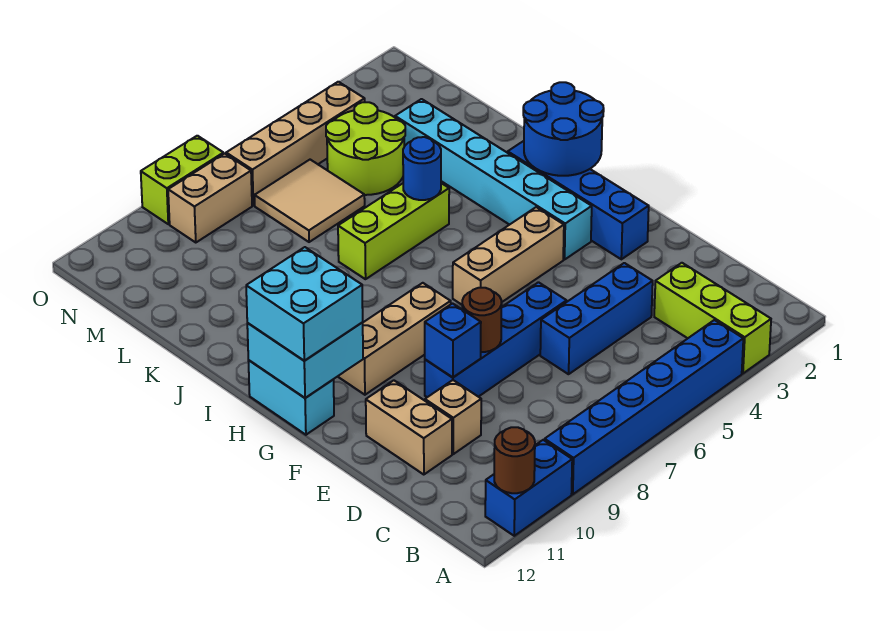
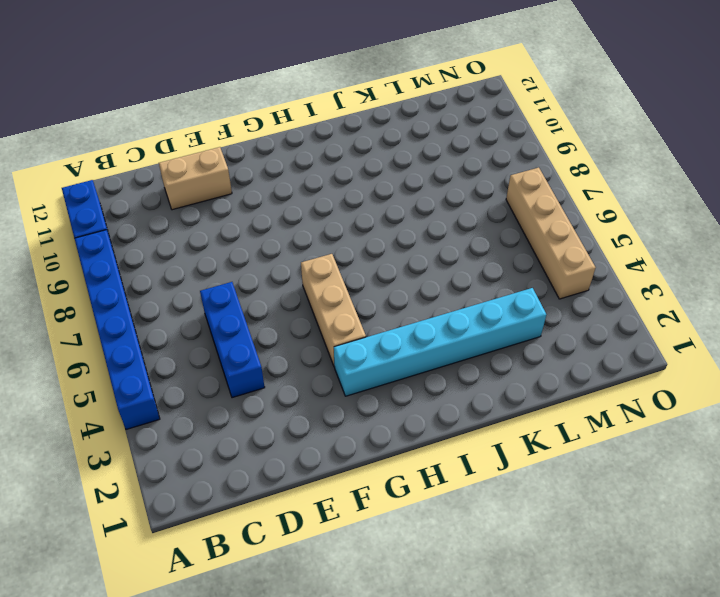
none -> lime brick A3:C3 level 1
none -> tan brick D10 level 1
none -> blue brick E6:E9 level 1

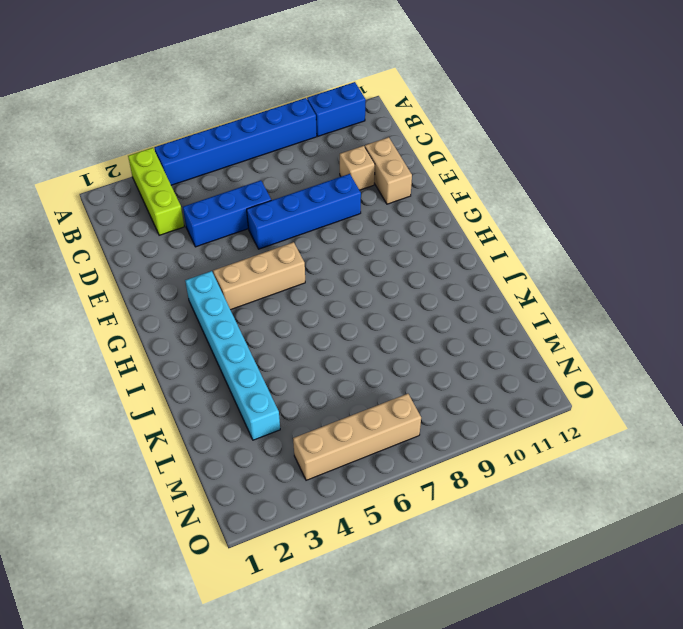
none -> blue brick F2:I2 level 1
none -> tan brick G8:G10 level 1
none -> cyan brick G12:H12 level 1

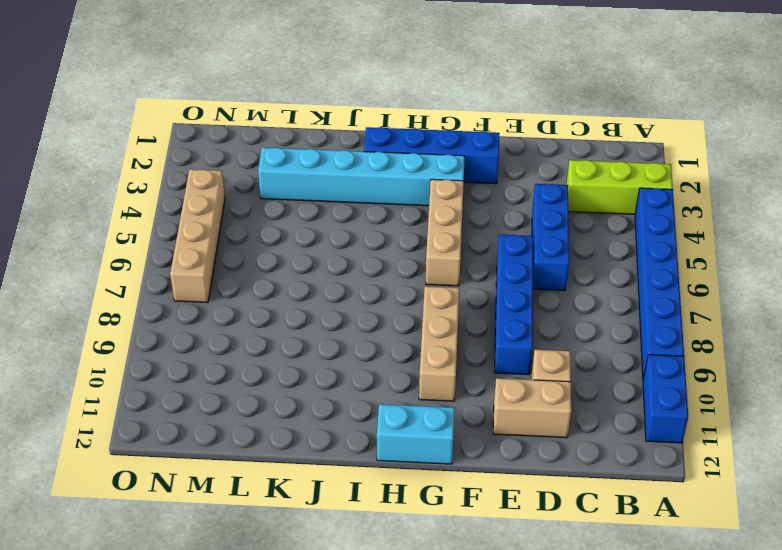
none -> lime brick J5:J7 level 1
none -> lime round brick L4:M5 level 1
none -> tan tile L6:M7 level 1

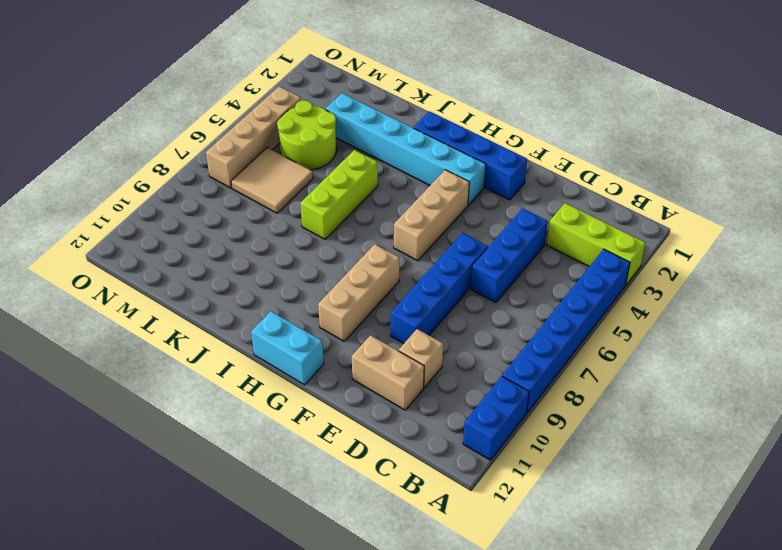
none -> tan brick N8:N9 level 1
none -> lime brick O8:O9 level 1
none -> brown round brick A11 level 2

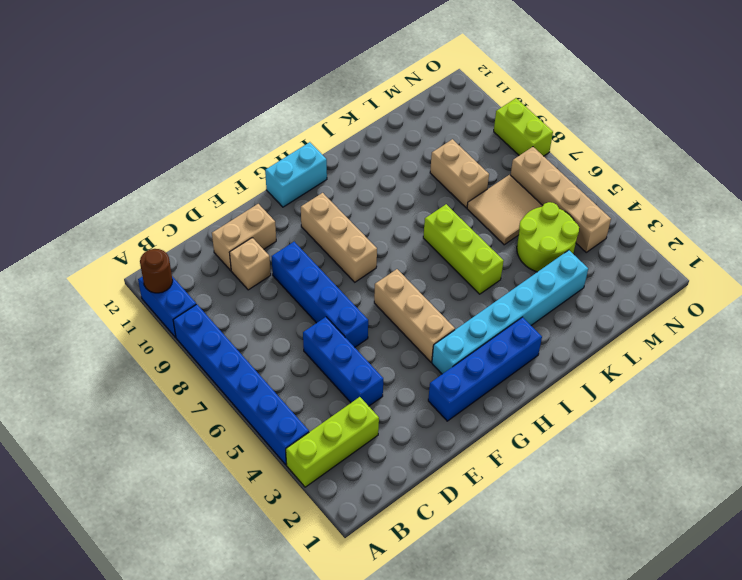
tan brick L8:L9 level 1 -> tan brick N8:N9 level 1
none -> brown round brick E8 level 2
none -> blue brick E9 level 2
none -> cyan brick G11:H12 level 2

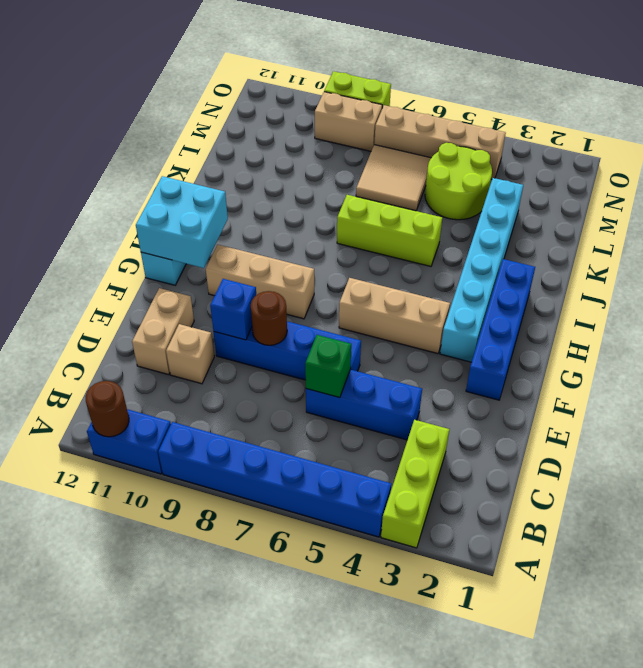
green brick D6 level 2 -> none
none -> blue round brick H1:I2 level 2
none -> blue round brick J5 level 2
none -> cyan brick G11:H12 level 3

